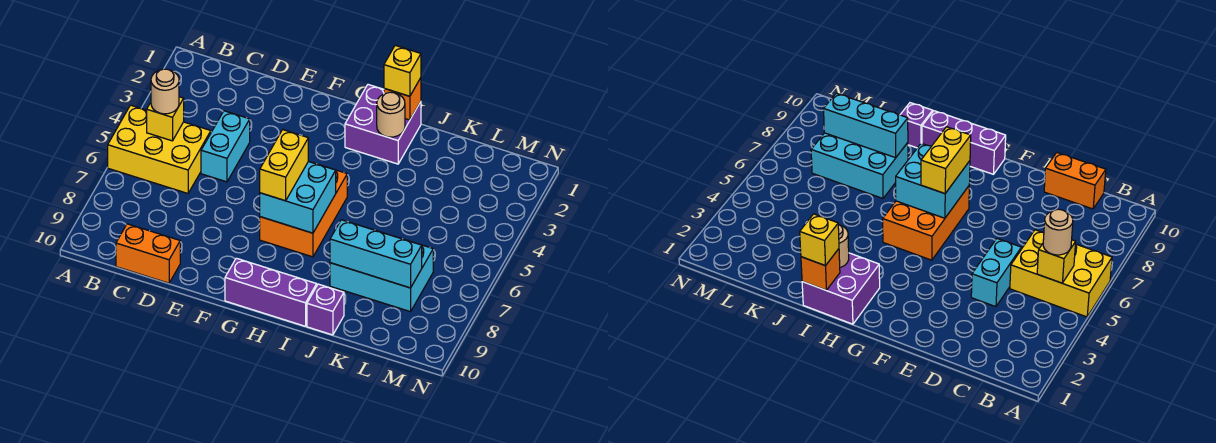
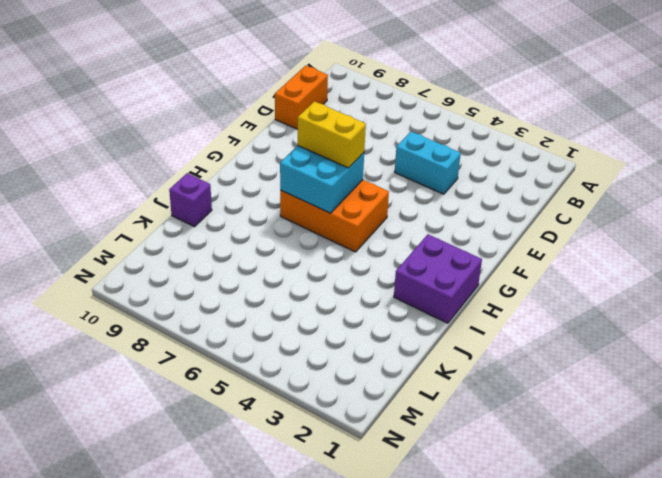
none -> yellow brick A5:C6 level 1
none -> purple brick G10:I10 level 1
none -> cyan brick J7:L8 level 1

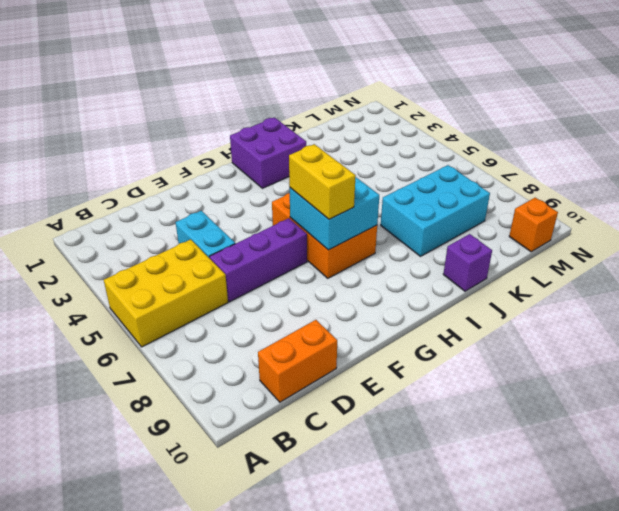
purple brick D6:F6 level 1 -> purple brick G10:I10 level 1
orange brick M10 level 1 -> orange brick I1 level 2
none -> yellow brick B5 level 2
none -> tan round brick I2 level 2
none -> cyan brick J8:L8 level 2

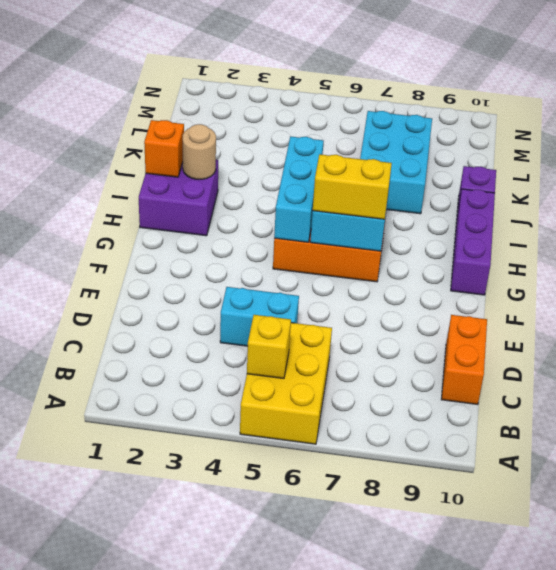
cyan brick G5:I5 level 2 -> cyan brick J8:L8 level 2
none -> tan round brick B5 level 3
none -> yellow brick I1 level 3

